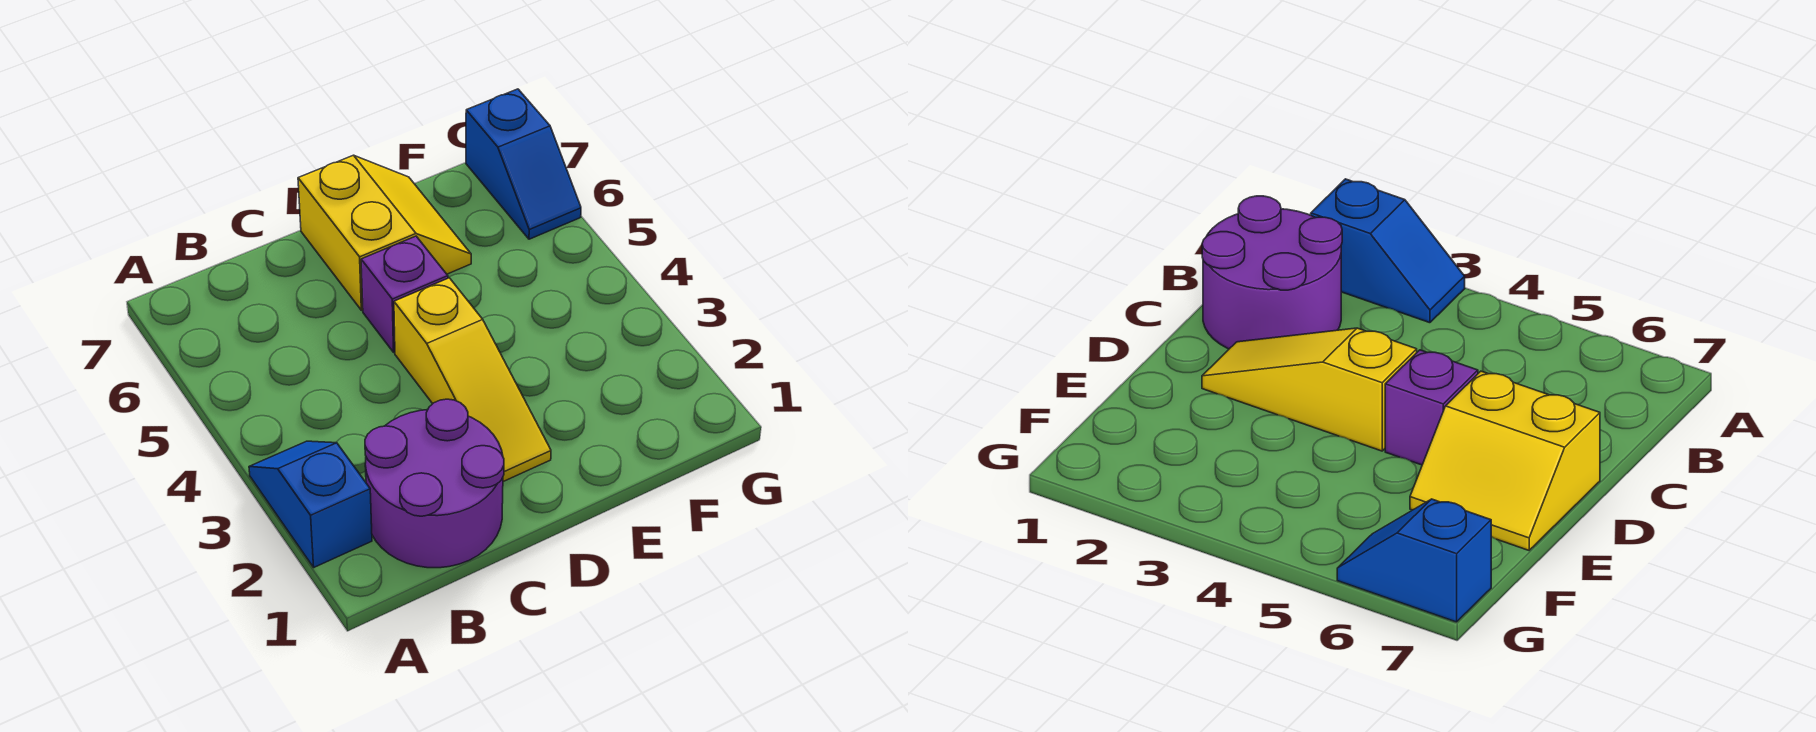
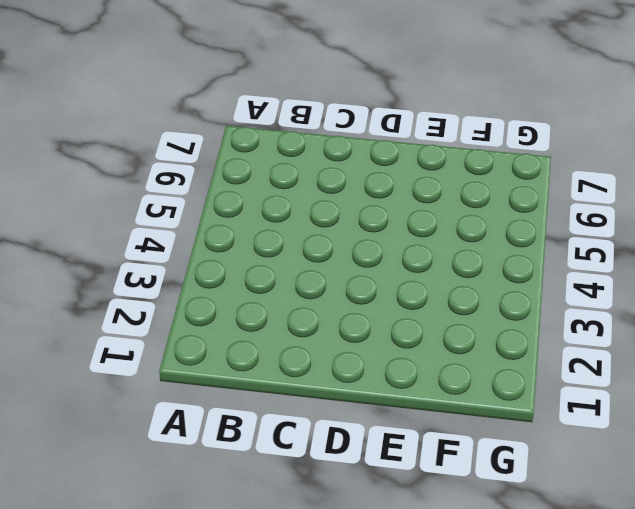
none -> blue slope A2:A3 level 1 top 2
none -> purple round brick B1:C2 level 1

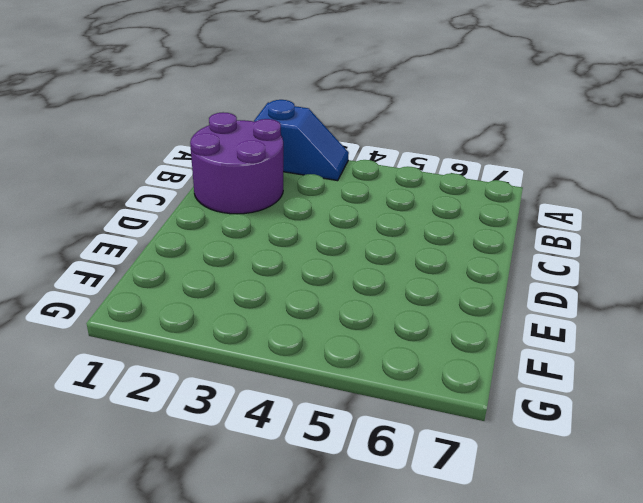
none -> yellow slope D2:D4 level 1 top 4
none -> purple brick D5 level 1

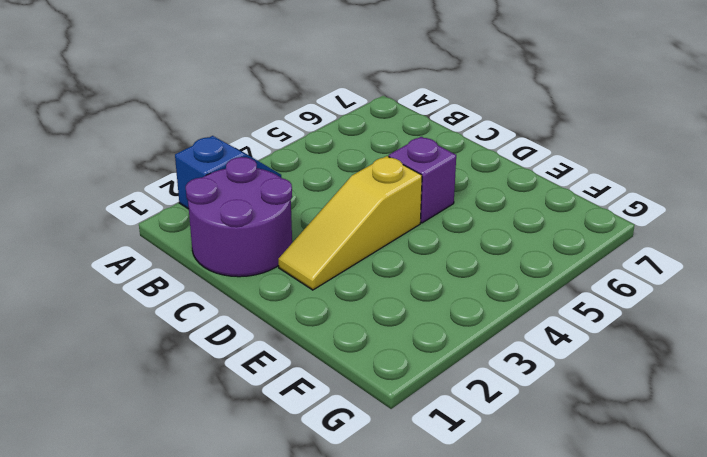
none -> yellow slope D6:E7 level 1 top D
none -> blue slope G6:G7 level 1 top 7

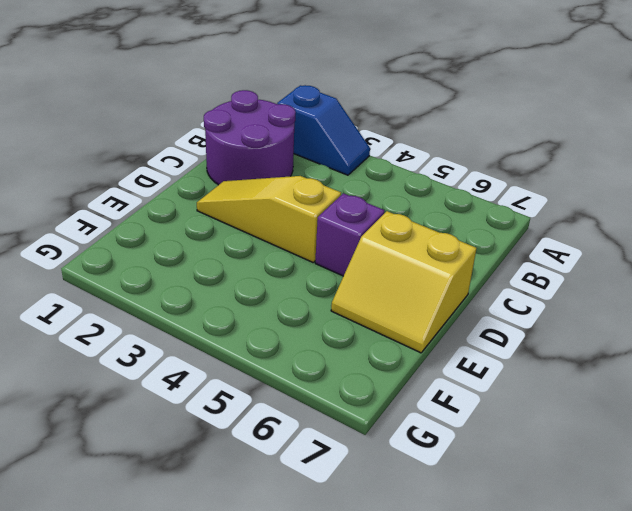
none -> blue slope G6:G7 level 1 top 7

